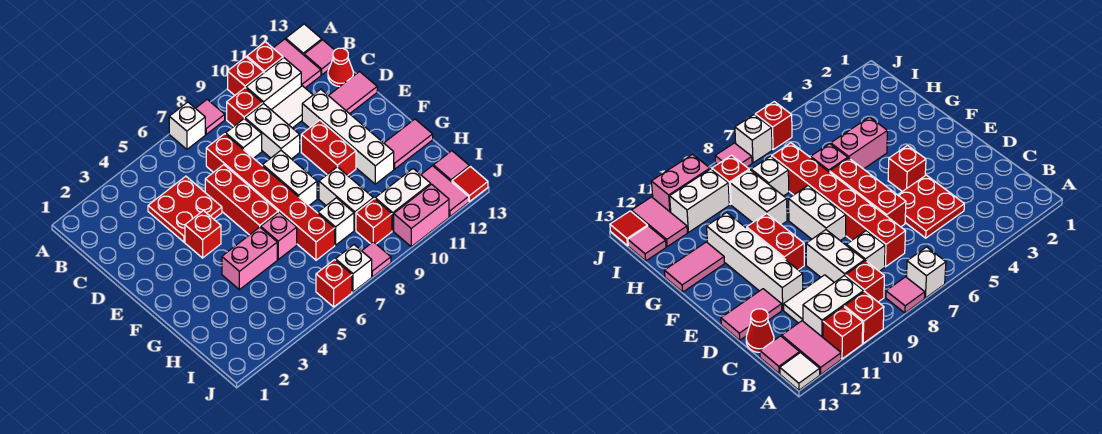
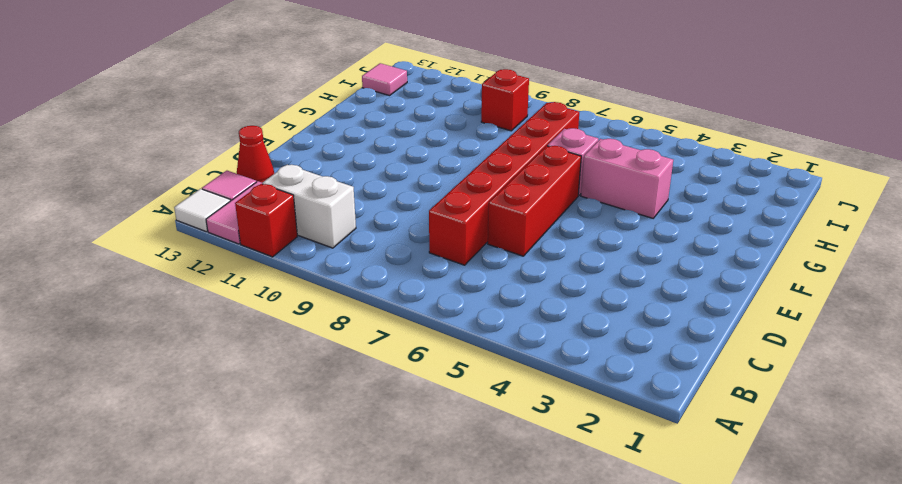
none -> white brick A7 level 1
none -> pink tile A8 level 1
none -> red brick A10 level 1
none -> red brick B9 level 1

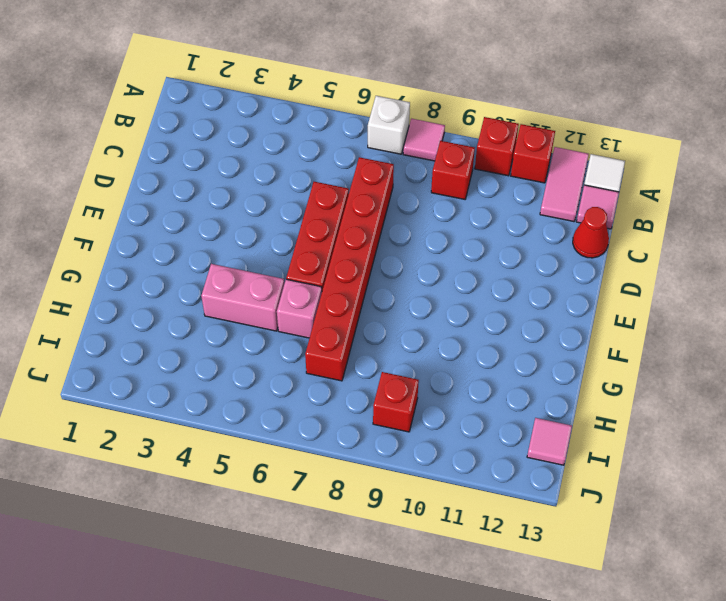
none -> white brick B10:B11 level 1
none -> red plate C4:D5 level 1
none -> white brick C8 level 1
none -> white brick C9:D9 level 1

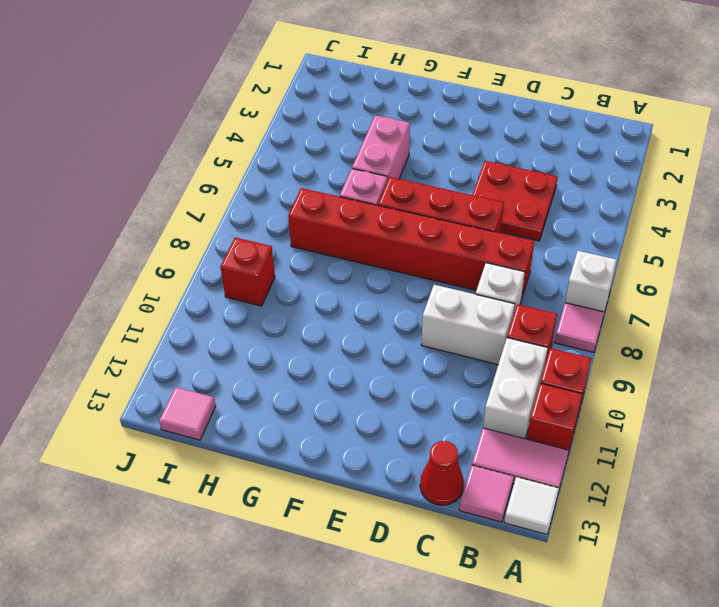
none -> white tile C10:C11 level 1
none -> white brick D11:G11 level 1
none -> pink tile D12:D13 level 1
none -> red brick E4 level 1

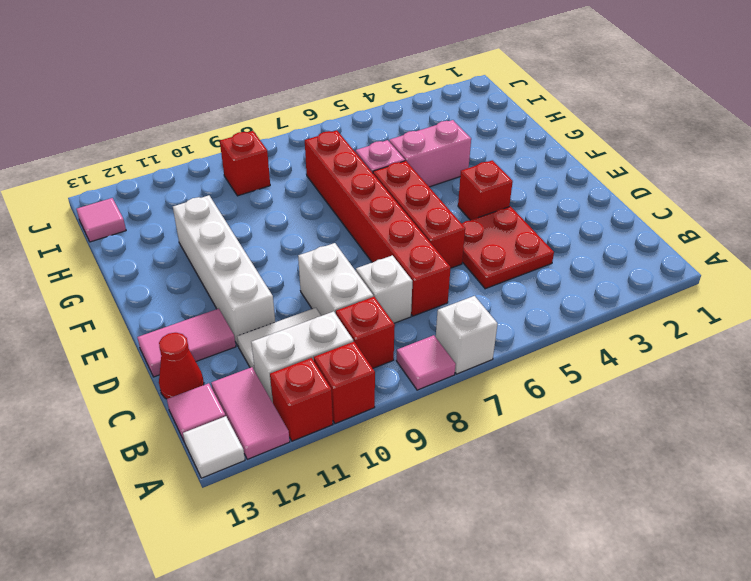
none -> white brick E8:F8 level 1
none -> red brick E10:F10 level 1
none -> white brick G9:H9 level 1
none -> pink tile G12:G13 level 1

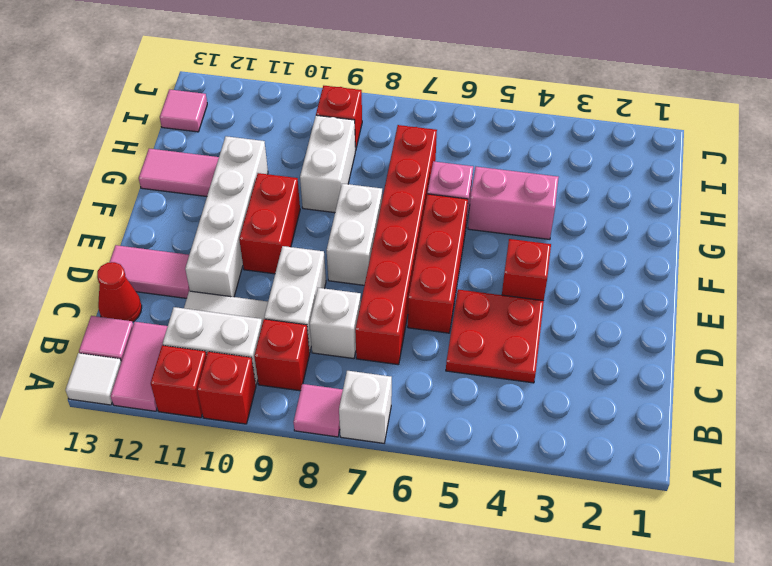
none -> white brick H8 level 1
none -> white brick I10:I11 level 1
none -> pink tile I12:J12 level 1
none -> red brick J6 level 1

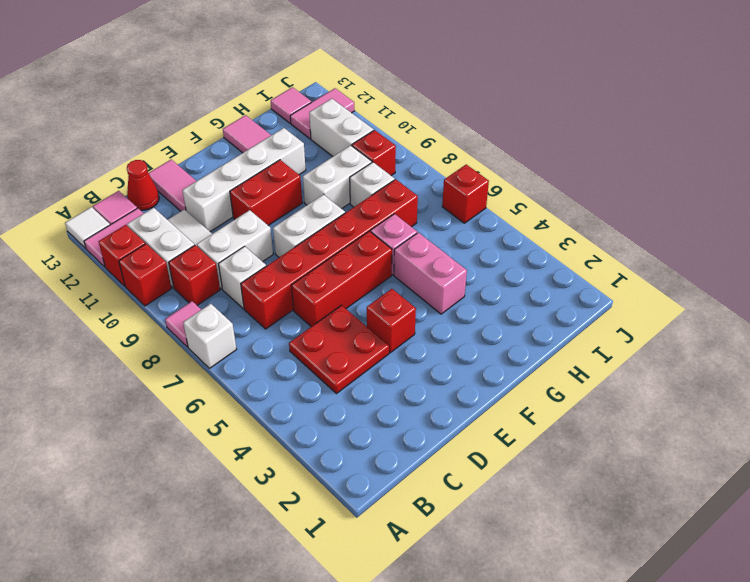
none -> white brick J7 level 1
none -> pink tile J8 level 1
none -> pink brick J10:J11 level 1
none -> red tile J13 level 1

